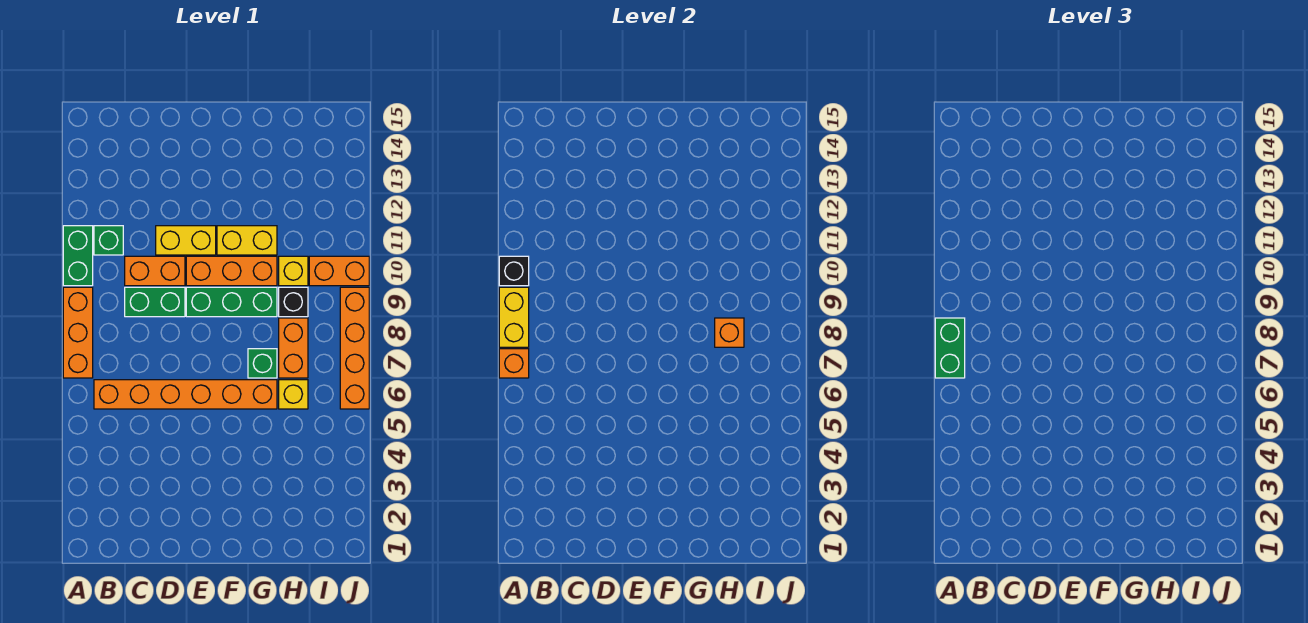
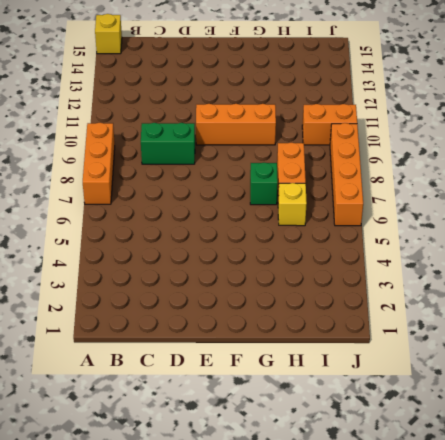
yellow brick A15 level 1 -> yellow brick H10 level 1
none -> green brick A10:A11 level 1
none -> orange brick B6:G6 level 1
none -> green brick B11 level 1

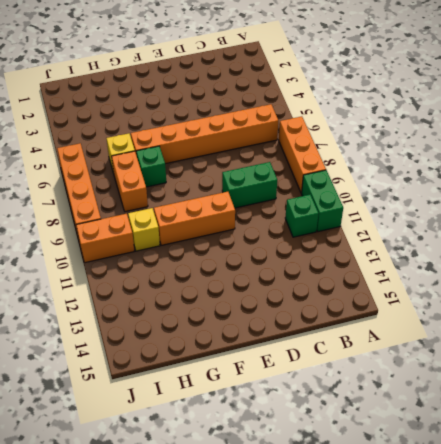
none -> orange brick C10:D10 level 1
none -> yellow brick D11:E11 level 1
none -> green brick E9:G9 level 1

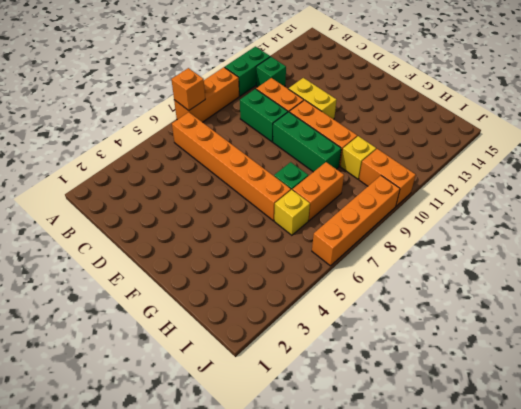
none -> yellow brick F11:G11 level 1
none -> black brick H9 level 1
none -> yellow brick A8:A9 level 2

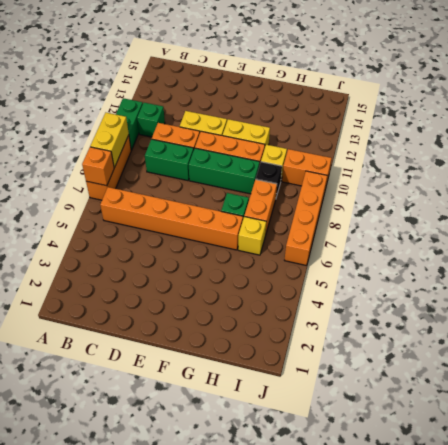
none -> black brick A10 level 2
none -> orange brick H8 level 2
none -> green brick A7:A8 level 3

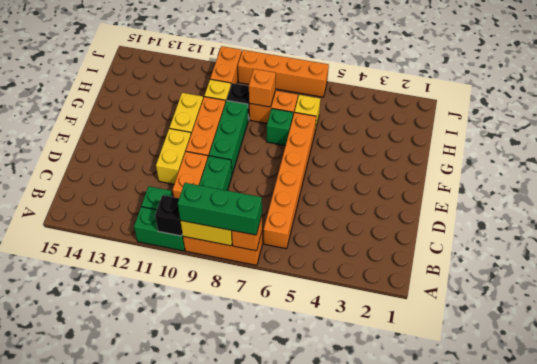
green brick A7:A9 level 3 -> green brick A7:A8 level 3

